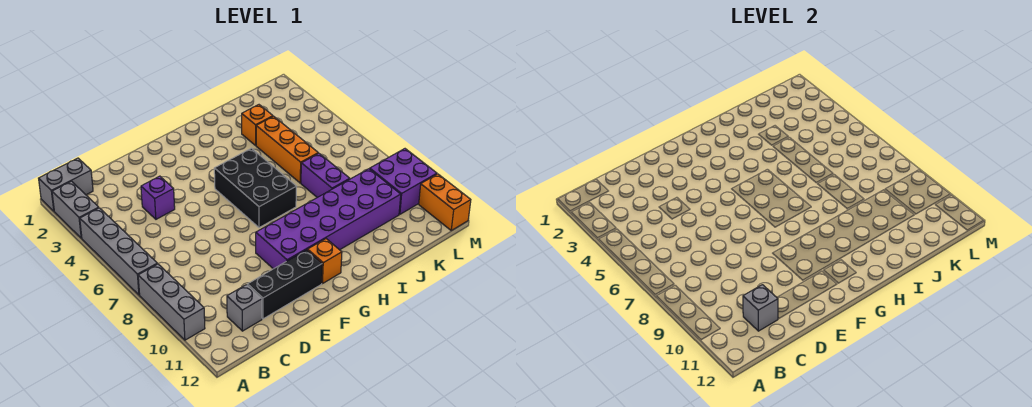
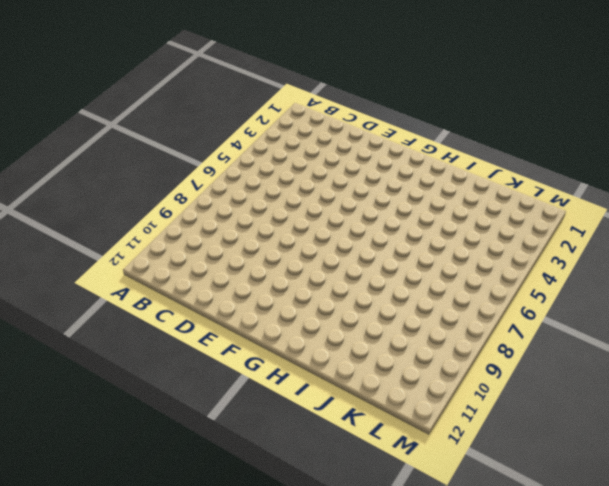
none -> grey brick A1:B1 level 1
none -> grey brick A2:A3 level 1
none -> grey brick A4:A7 level 1

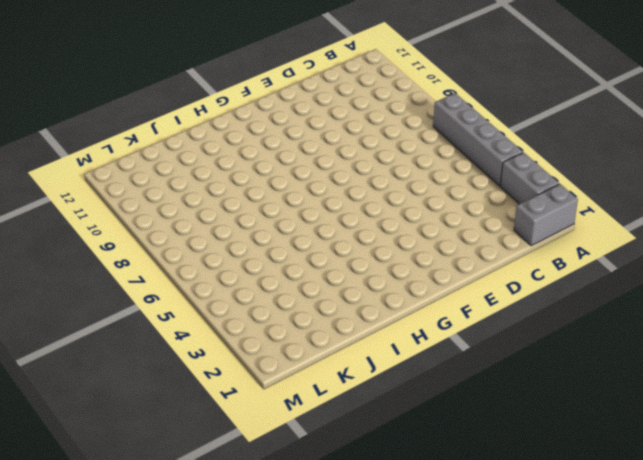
none -> grey brick A8:A10 level 1
none -> grey brick C11 level 1
none -> purple brick D4 level 1

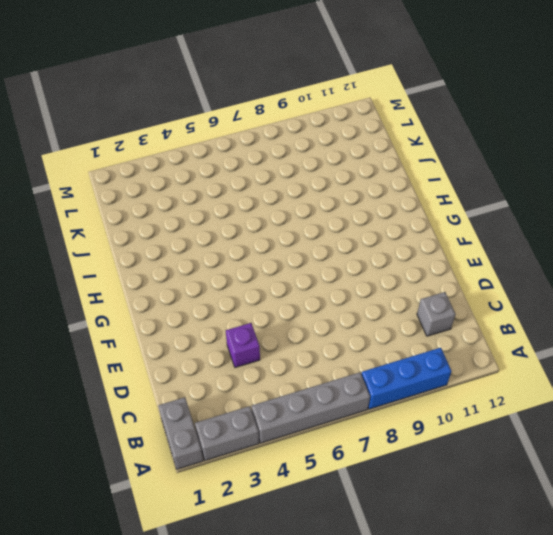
blue brick A8:A10 level 1 -> grey brick A8:A10 level 1
none -> black brick D11:F11 level 1
none -> purple brick F9:K10 level 1
none -> black brick G5:H7 level 1

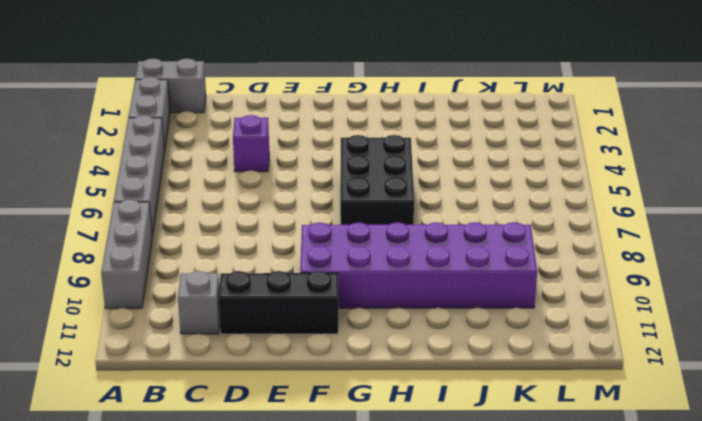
none -> orange brick G11 level 1
none -> orange brick J3 level 1
none -> orange brick J4:J6 level 1

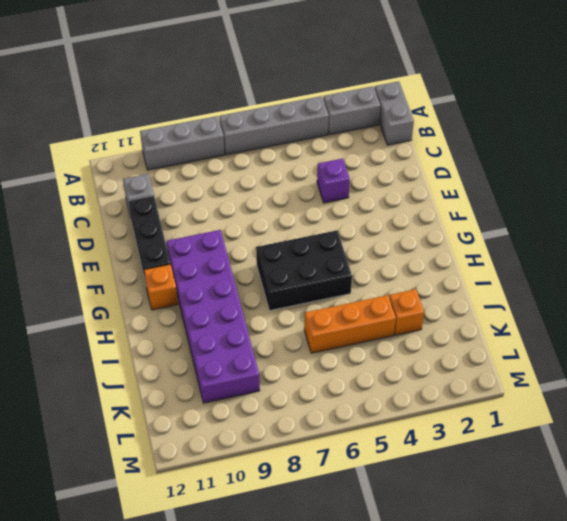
none -> purple brick J7:J8 level 1
none -> purple brick L9:M10 level 1
none -> orange brick M11:M12 level 1

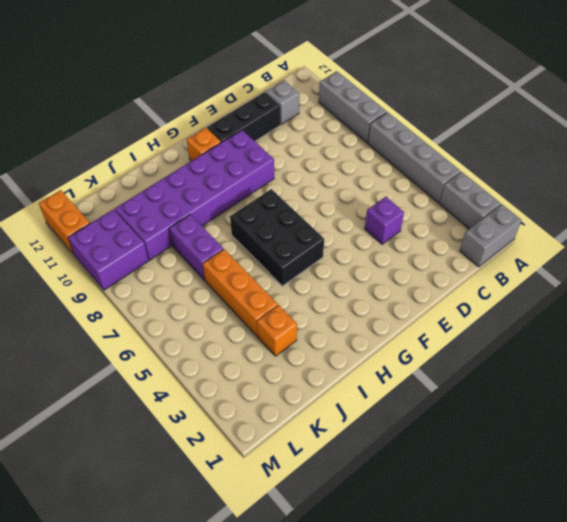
none -> grey brick C11 level 2

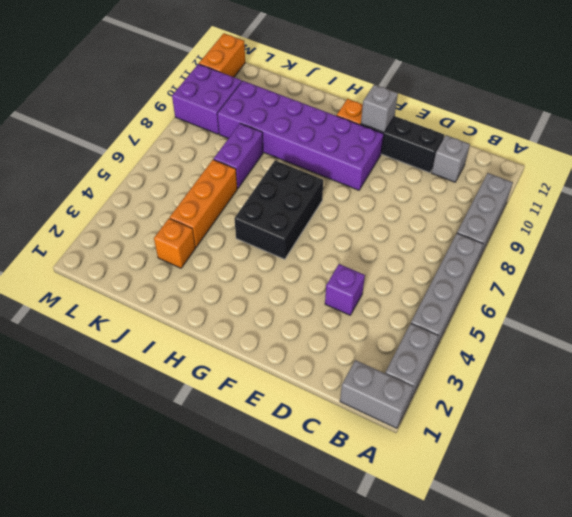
grey brick F11 level 2 -> grey brick C11 level 2

